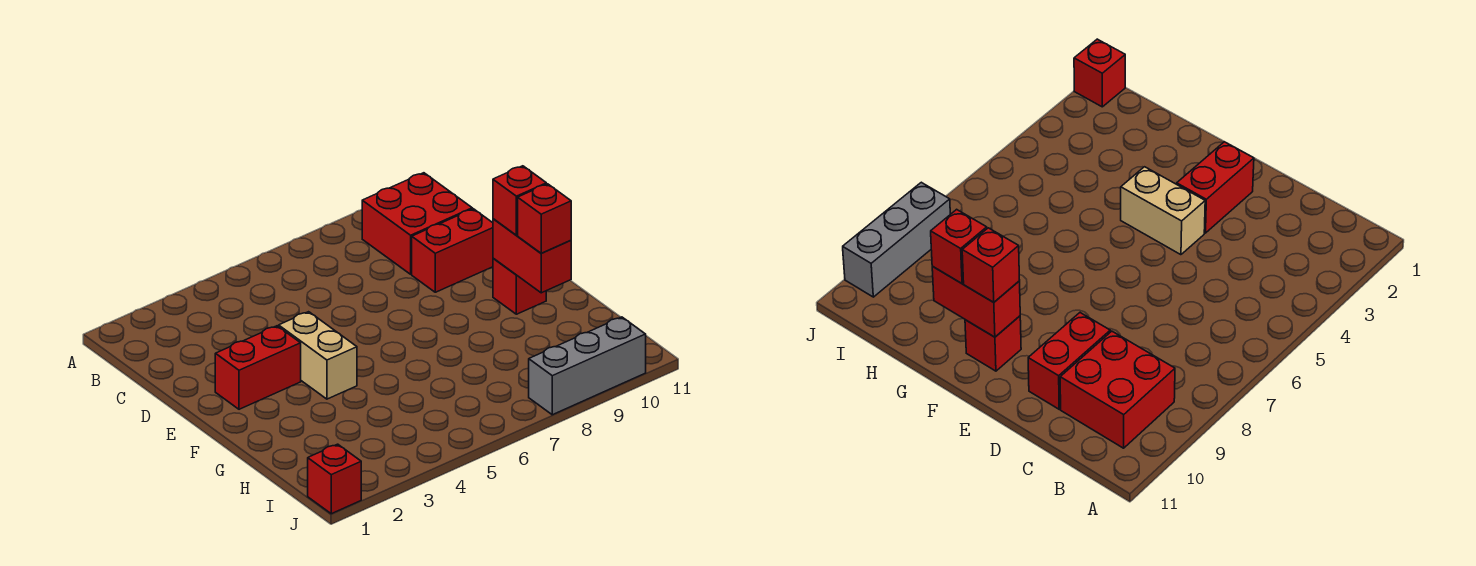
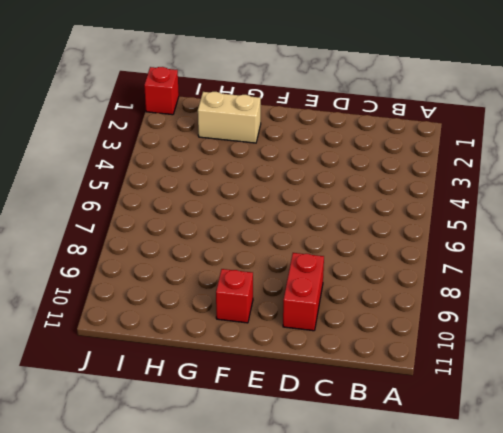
tan brick G2:H2 level 1 -> tan brick E4:F4 level 1
none -> red brick B9:C10 level 1
none -> red brick E2:E3 level 1

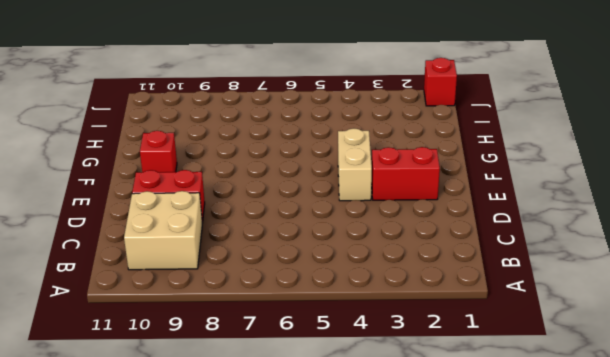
tan brick B9:C10 level 1 -> red brick B9:C10 level 1
none -> grey brick J8:J10 level 1
none -> red brick F10:G10 level 2

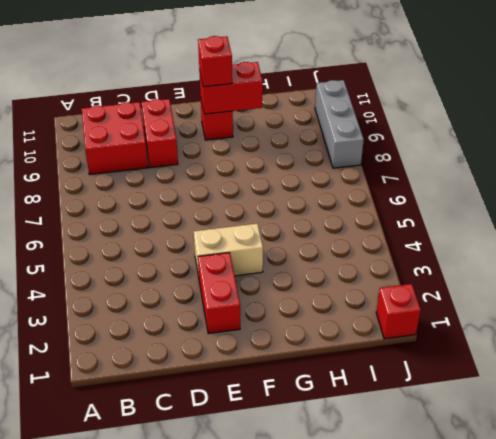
none -> red brick G10 level 3

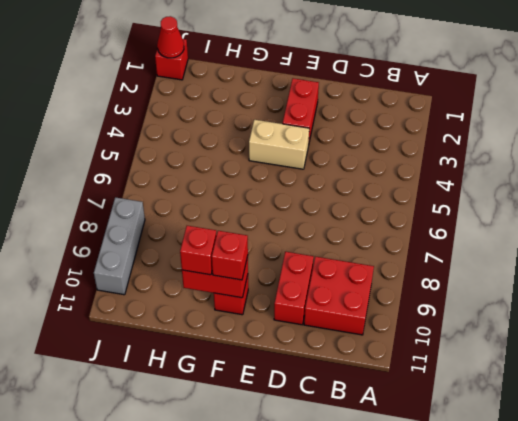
red cone J1 level 2 -> none

